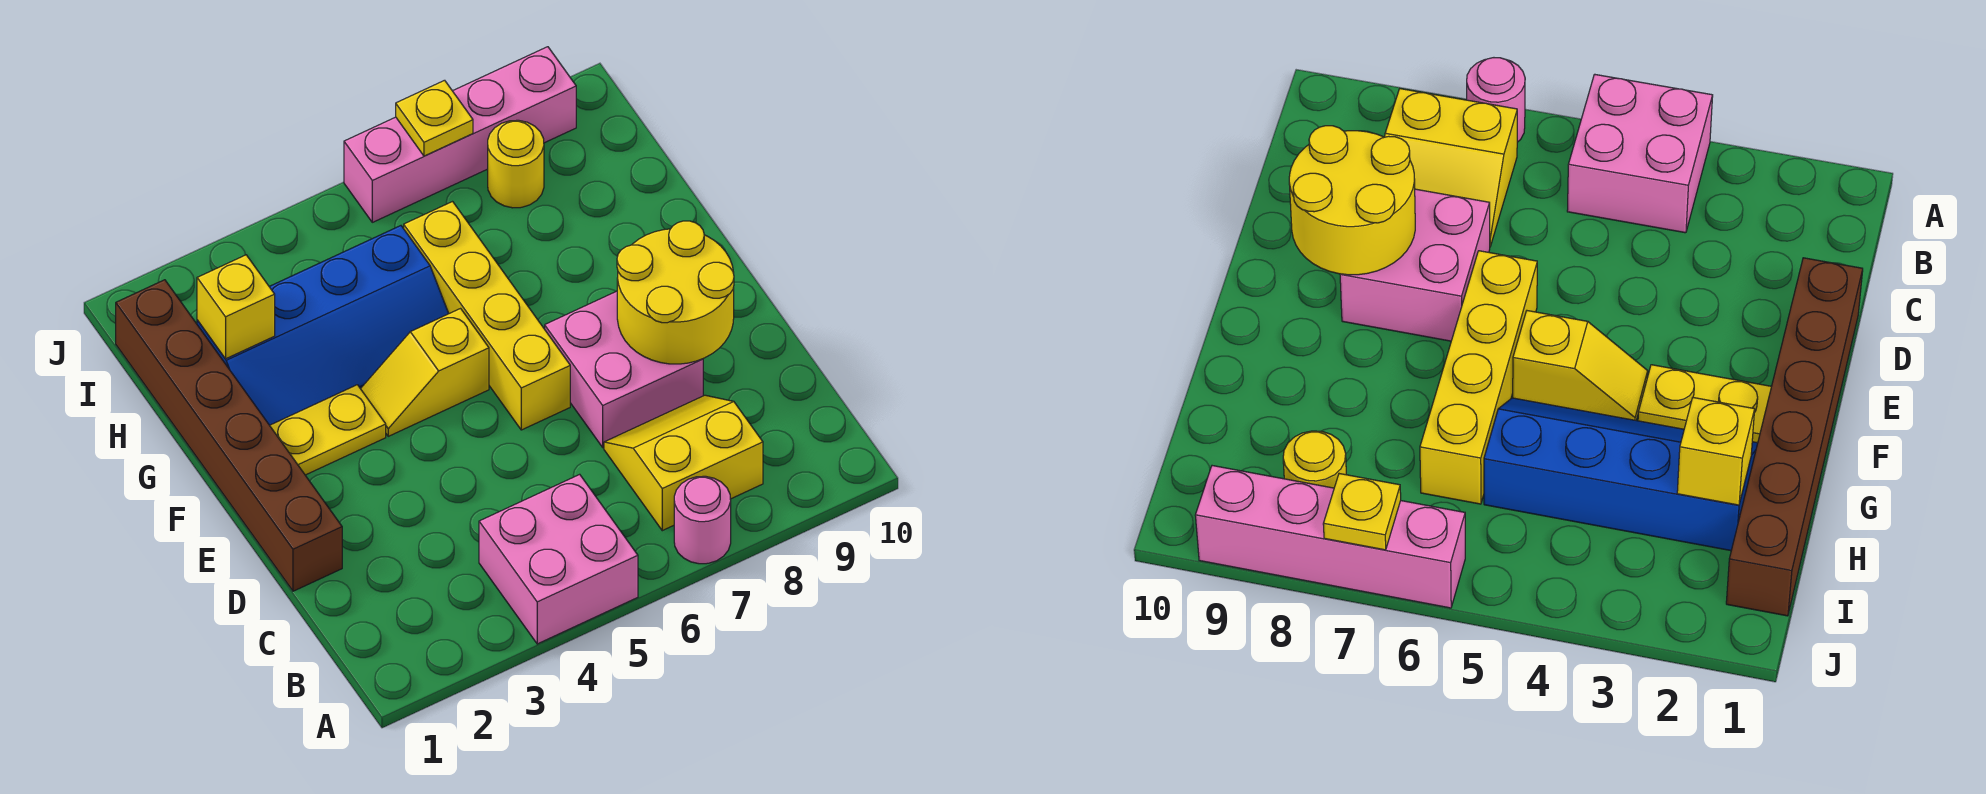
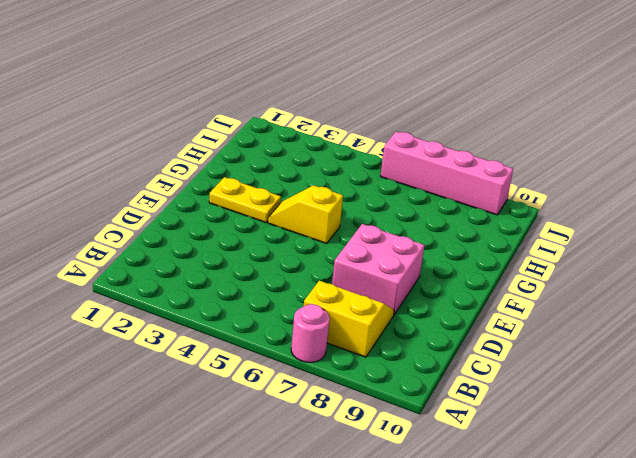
none -> pink brick A4:B5 level 1
none -> brown brick D1:I1 level 1
none -> yellow brick E6:H6 level 1

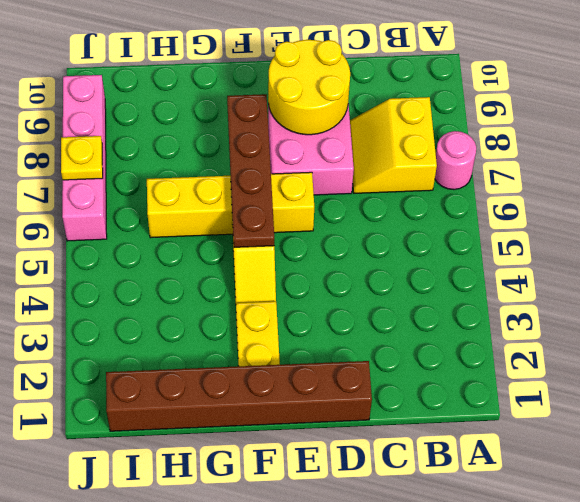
brown plate F5:F8 level 2 -> none
none -> pink brick A4:B5 level 1
none -> blue slope G2:H5 level 1 top H
none -> yellow round brick I8 level 1

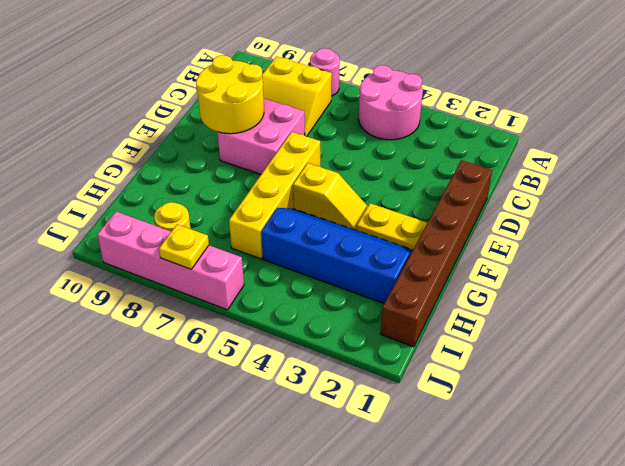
pink round brick A4:B5 level 1 -> pink brick A4:B5 level 1
none -> yellow brick H2 level 2

